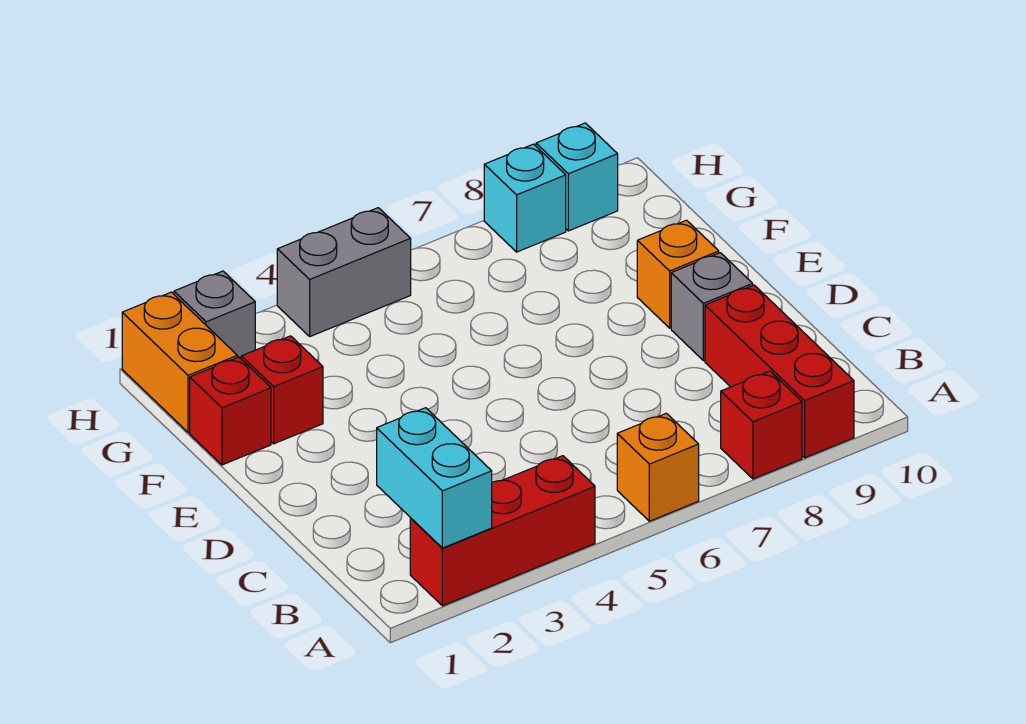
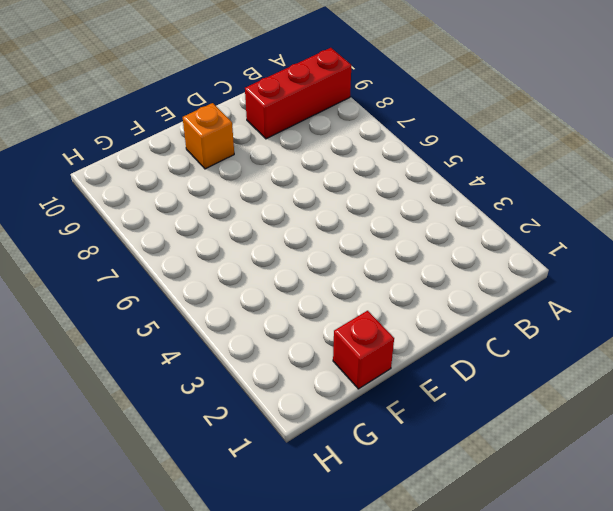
none -> red brick A2:A4 level 1
none -> orange brick A6 level 1
none -> red brick A8 level 1

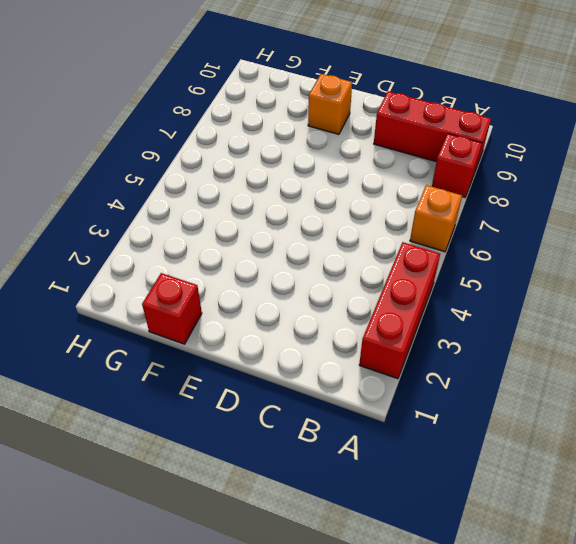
none -> grey brick D9 level 1
none -> red brick F2 level 1
none -> orange brick G1:H1 level 1

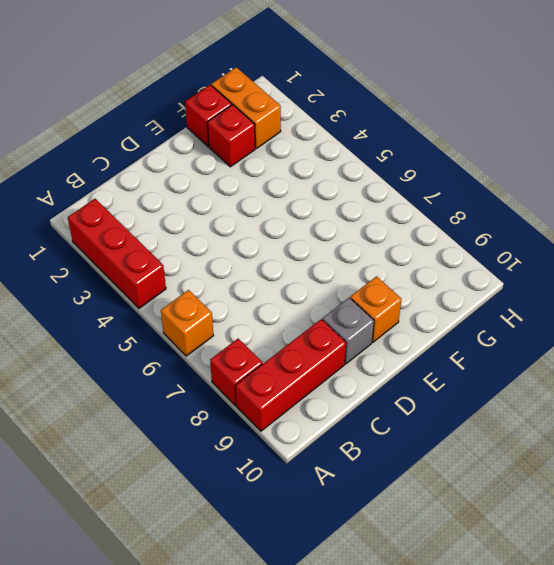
orange brick G1:G2 level 1 -> orange brick G1:H1 level 1
none -> grey brick H2 level 1
none -> grey brick H4:H5 level 1
none -> cyan brick H8 level 1

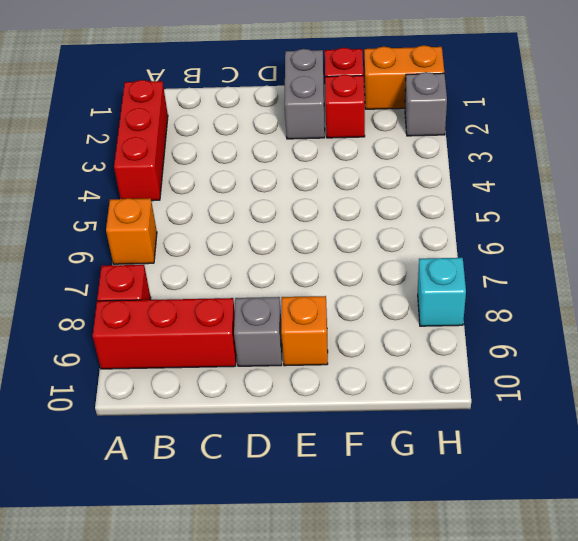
grey brick E1:E2 level 1 -> grey brick H4:H5 level 1
none -> cyan brick H9 level 1
none -> cyan brick A2:B2 level 2

